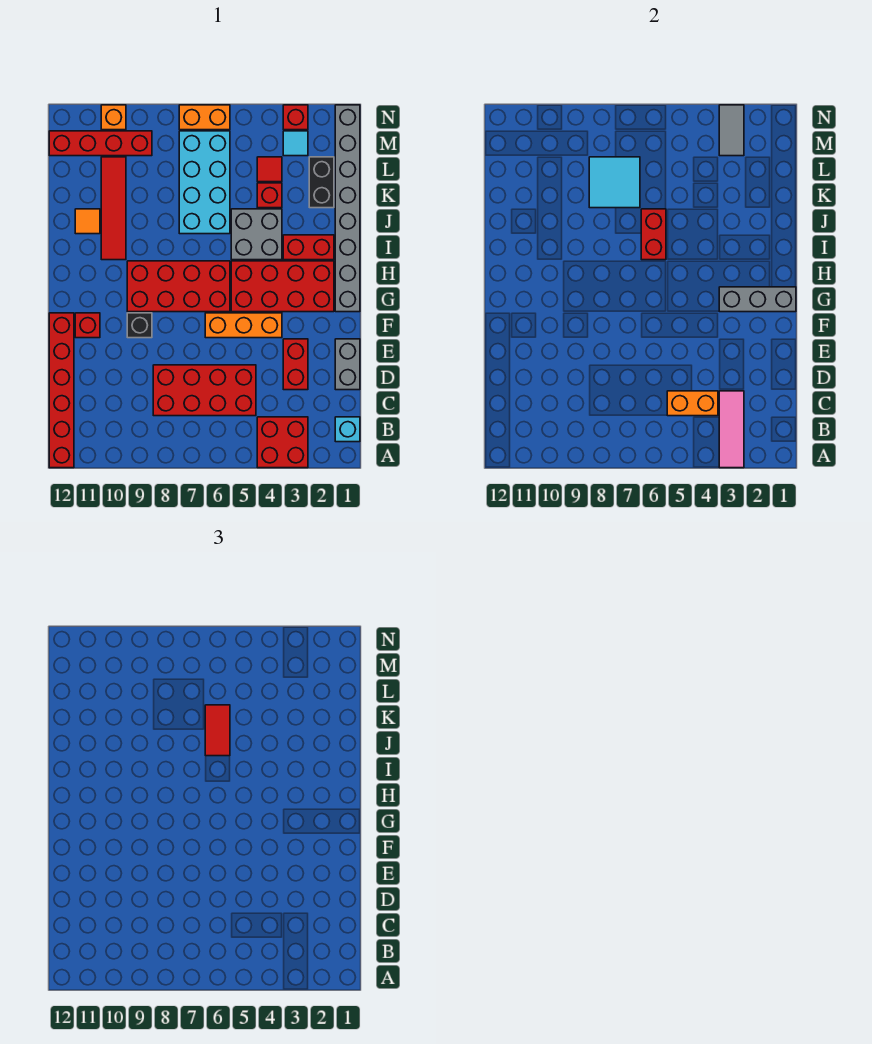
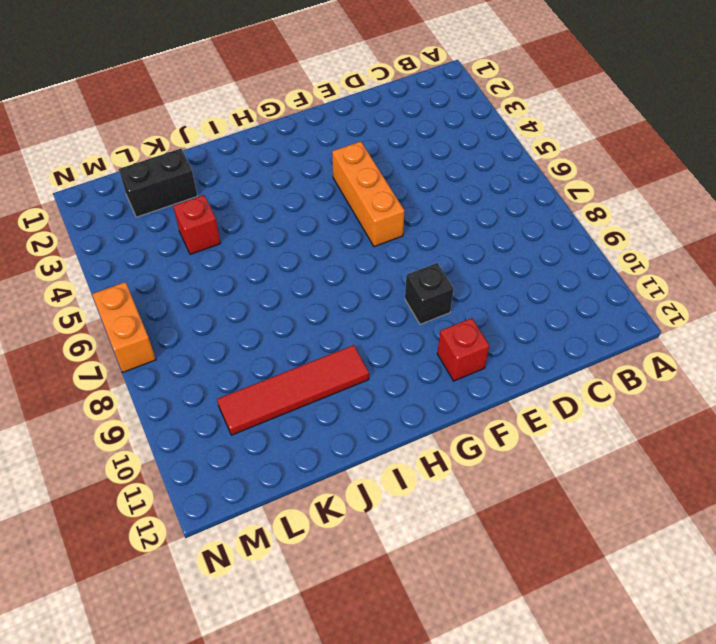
none -> red brick A3:B4 level 1
none -> red brick A12:F12 level 1
none -> cyan brick B1 level 1
none -> red brick C5:D8 level 1

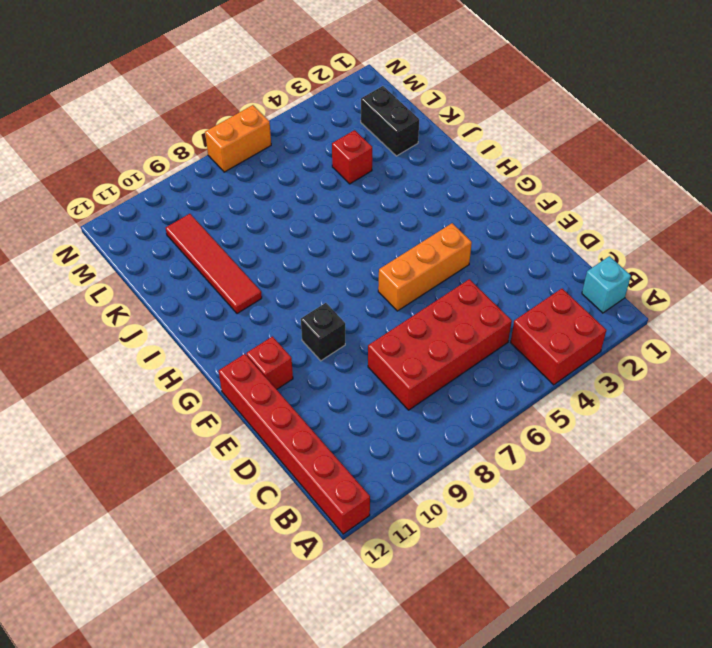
none -> grey brick D1:E1 level 1
none -> red brick D3:E3 level 1
none -> grey brick G1:N1 level 1
none -> red brick G2:H5 level 1

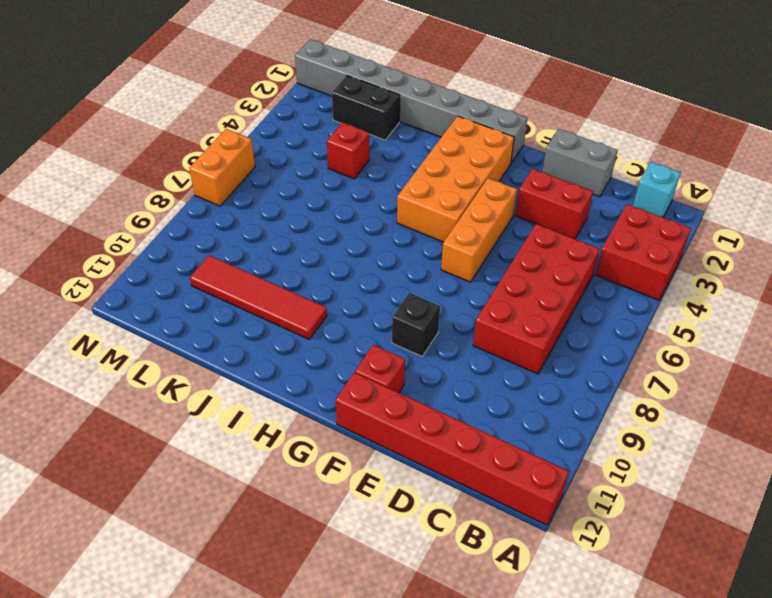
orange brick G2:H5 level 1 -> red brick G2:H5 level 1
none -> red brick G6:H9 level 1
none -> red brick I2:I3 level 1
none -> grey brick I4:J5 level 1
none -> cyan brick J6:M7 level 1

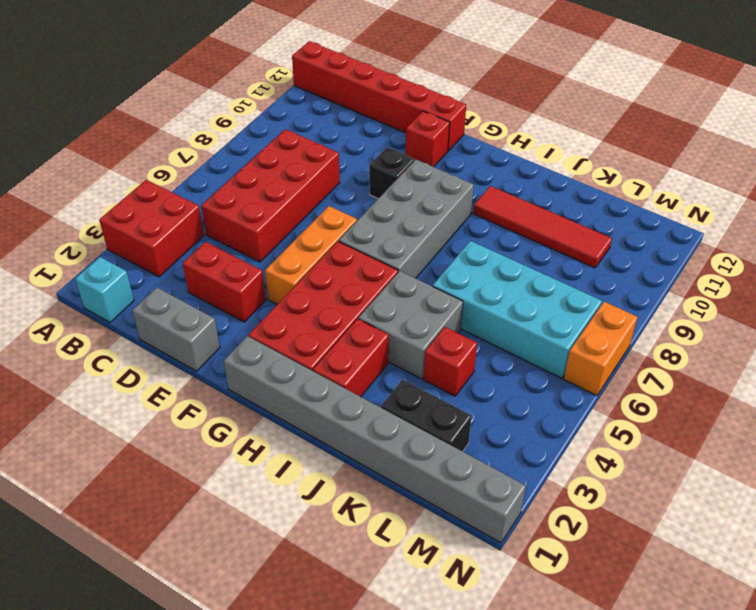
grey brick G6:H9 level 1 -> red brick G6:H9 level 1
none -> orange tile J11 level 1
none -> red tile L4 level 1
none -> cyan tile M3 level 1
none -> red brick M9:M12 level 1

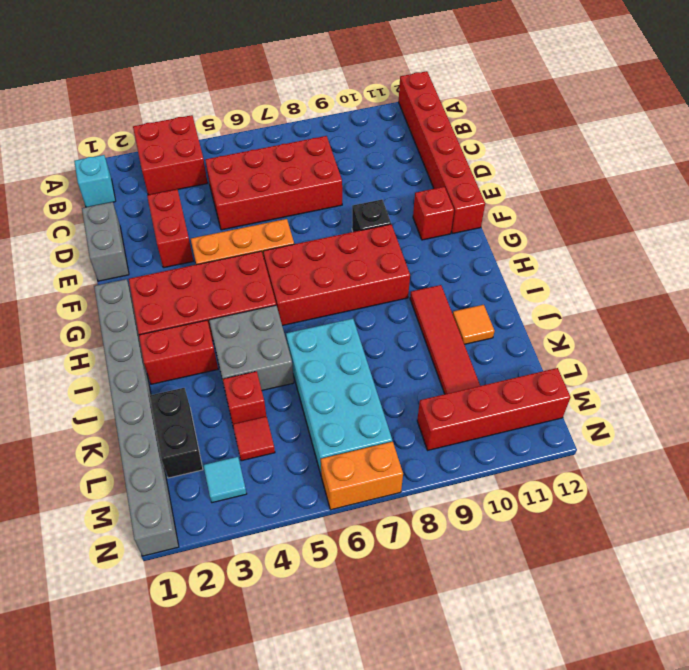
none -> red brick N3 level 1
none -> orange brick N10 level 1
none -> pink tile A3:C3 level 2
none -> orange brick C4:C5 level 2

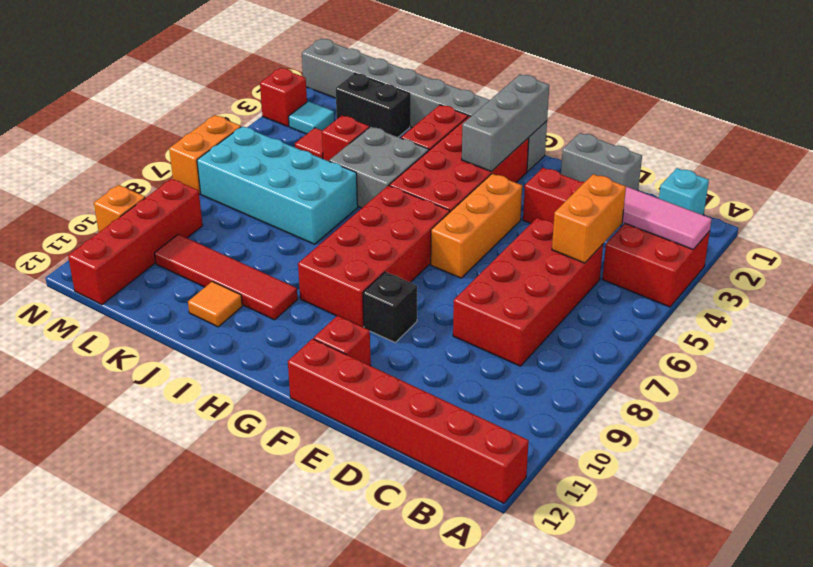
none -> red brick I6:J6 level 2
none -> cyan tile K7:L8 level 2
none -> grey tile M3:N3 level 2
none -> red tile J6:K6 level 3

